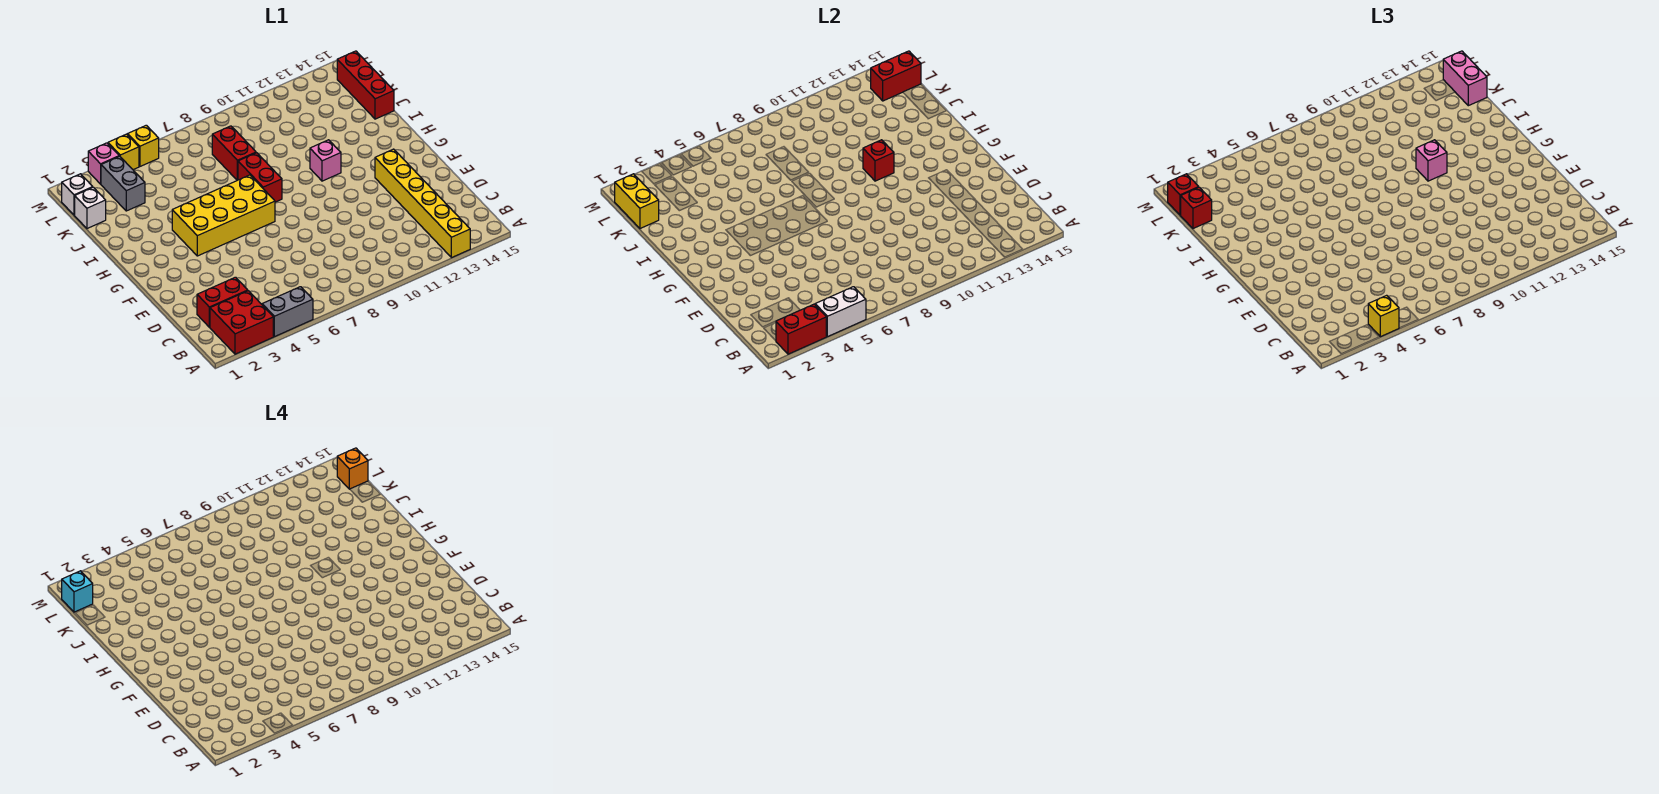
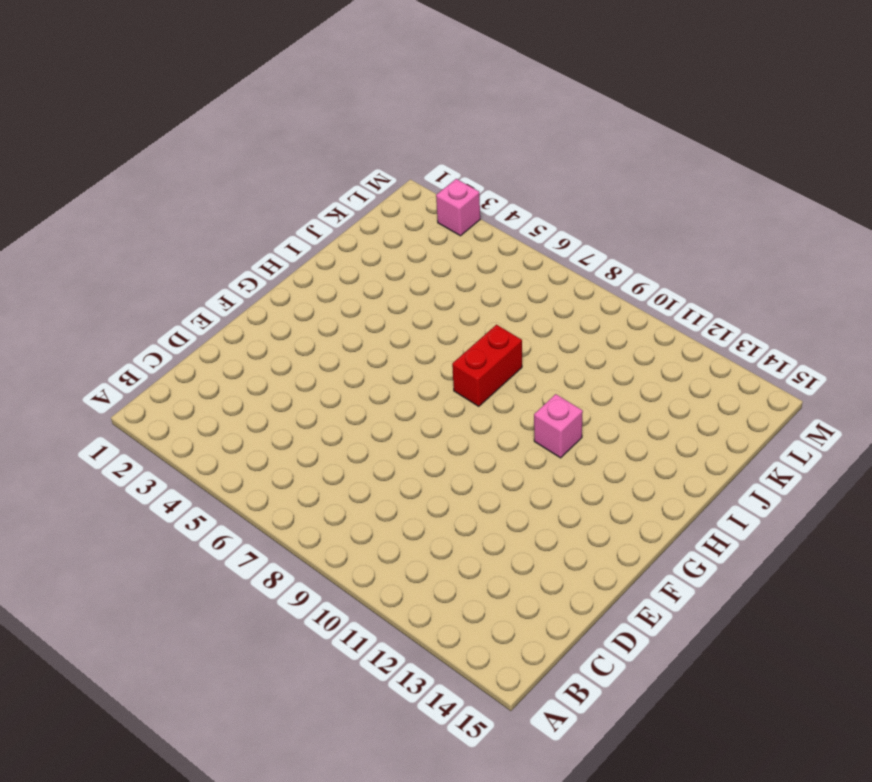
none -> red brick A2:B3 level 1
none -> grey brick A4:A5 level 1
none -> yellow brick A13:F13 level 1

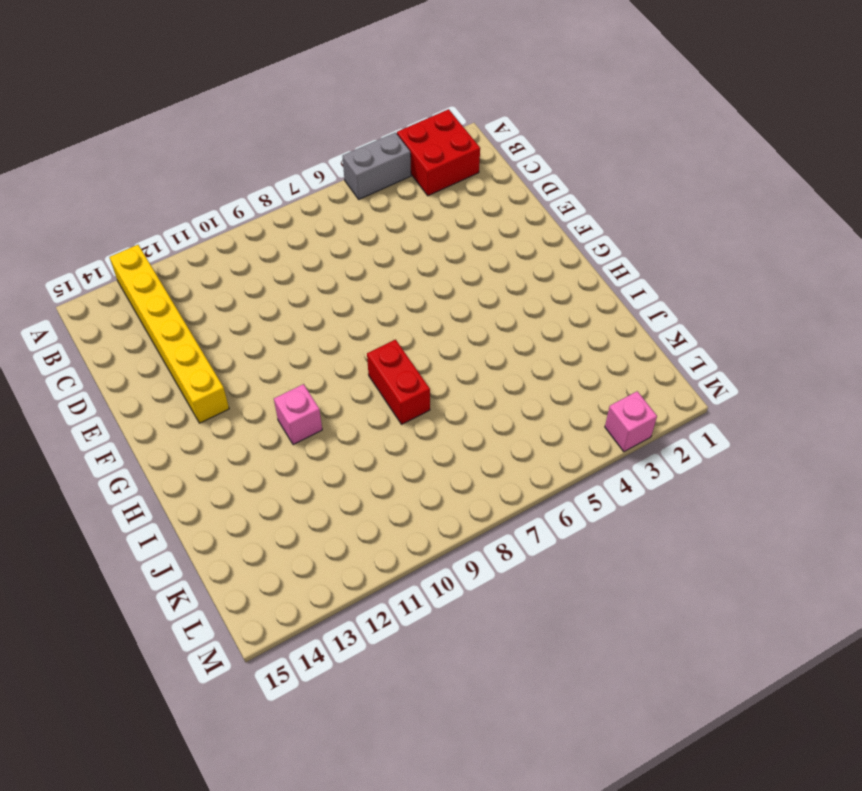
none -> red brick C2:C3 level 1
none -> yellow brick G4:H7 level 1
none -> red brick J8:K8 level 1

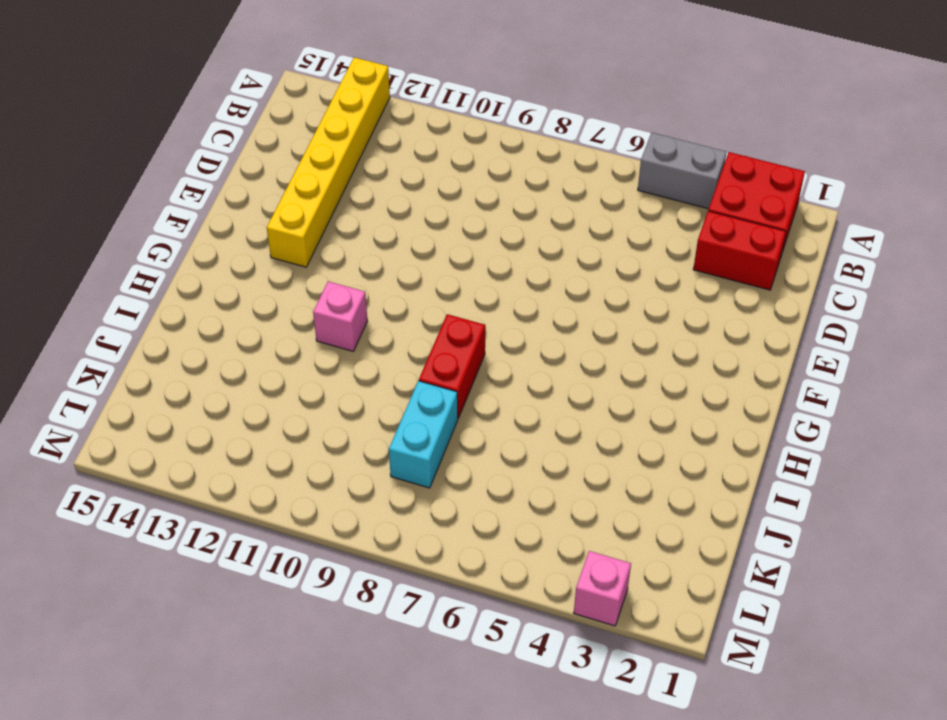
cyan brick J8:K8 level 1 -> red brick J8:K8 level 1
none -> yellow brick G4:H7 level 1
none -> red brick J15:L15 level 1
none -> white brick K1 level 1

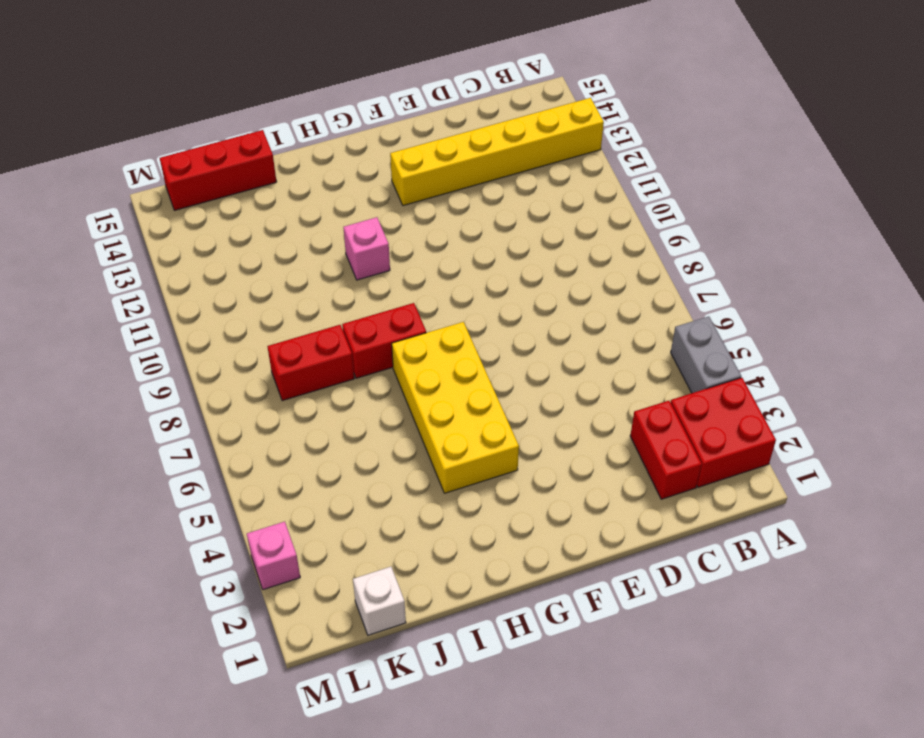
none -> grey brick K3:L3 level 1
none -> white brick L1 level 1
none -> yellow brick M4 level 1

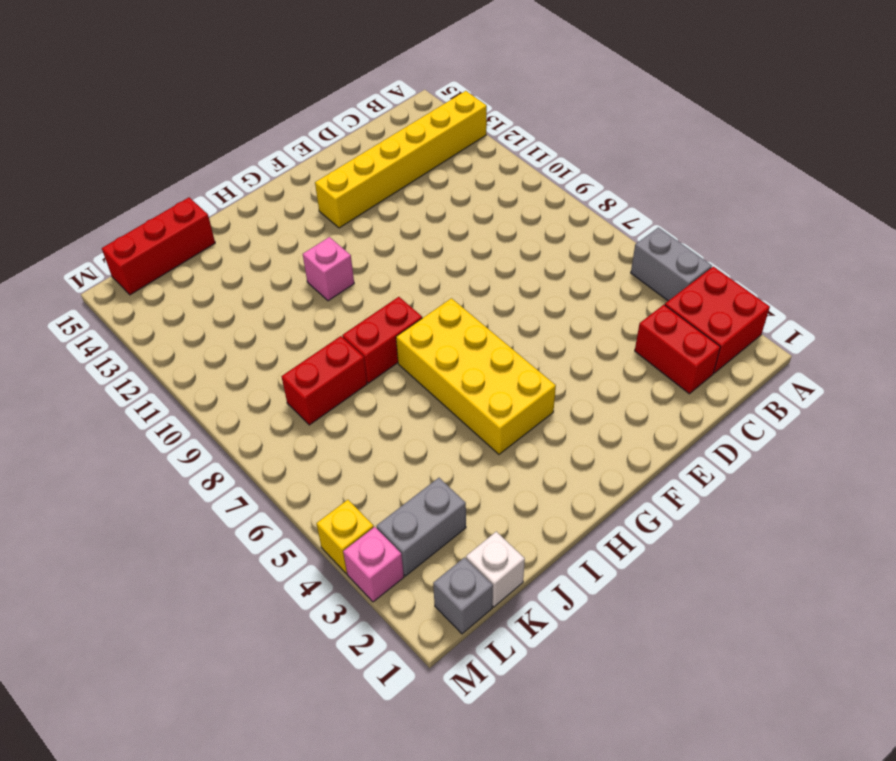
grey brick L1 level 1 -> white brick L1 level 1
none -> yellow brick M5 level 1
none -> red brick A2:A3 level 2
none -> white brick A4:A5 level 2

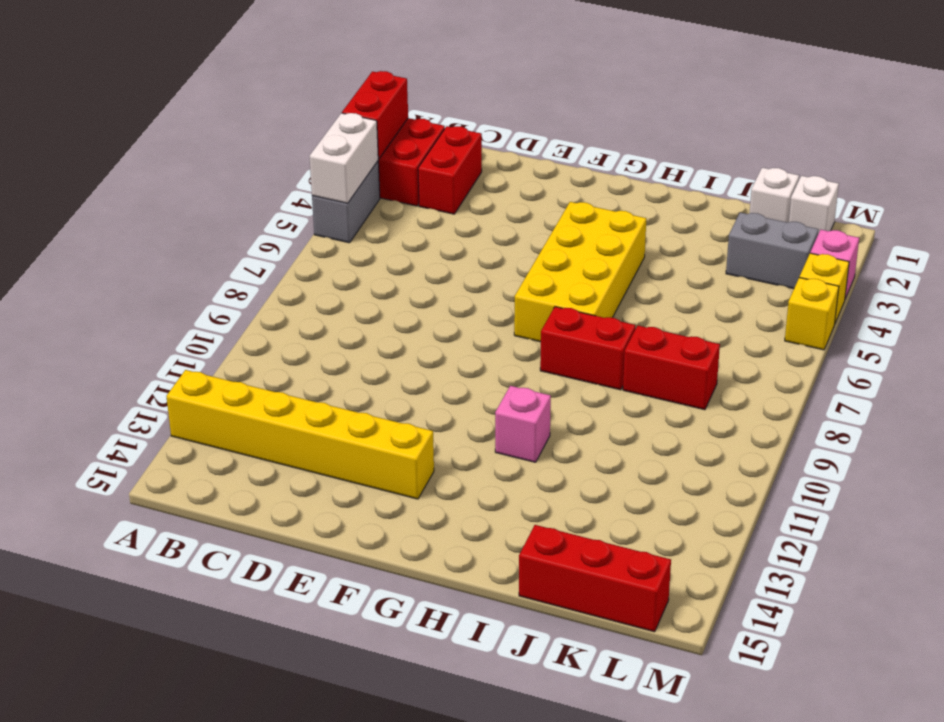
none -> red brick H11 level 2
none -> yellow brick K1:L1 level 2
none -> red brick L14:L15 level 2

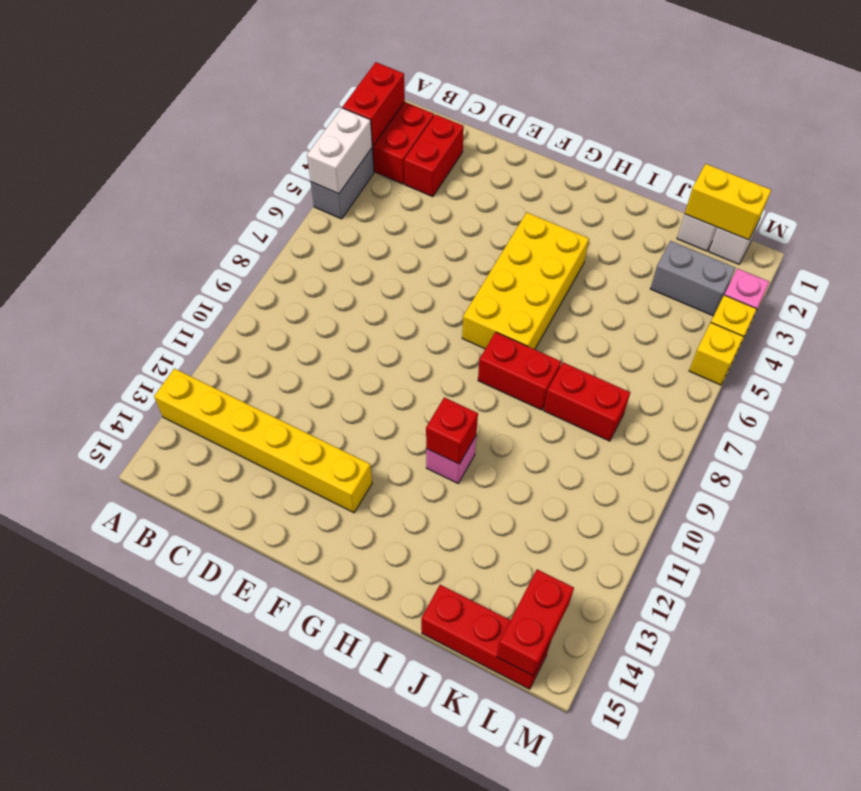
none -> yellow brick A4 level 3
none -> pink brick H11 level 3
none -> red brick K1 level 3

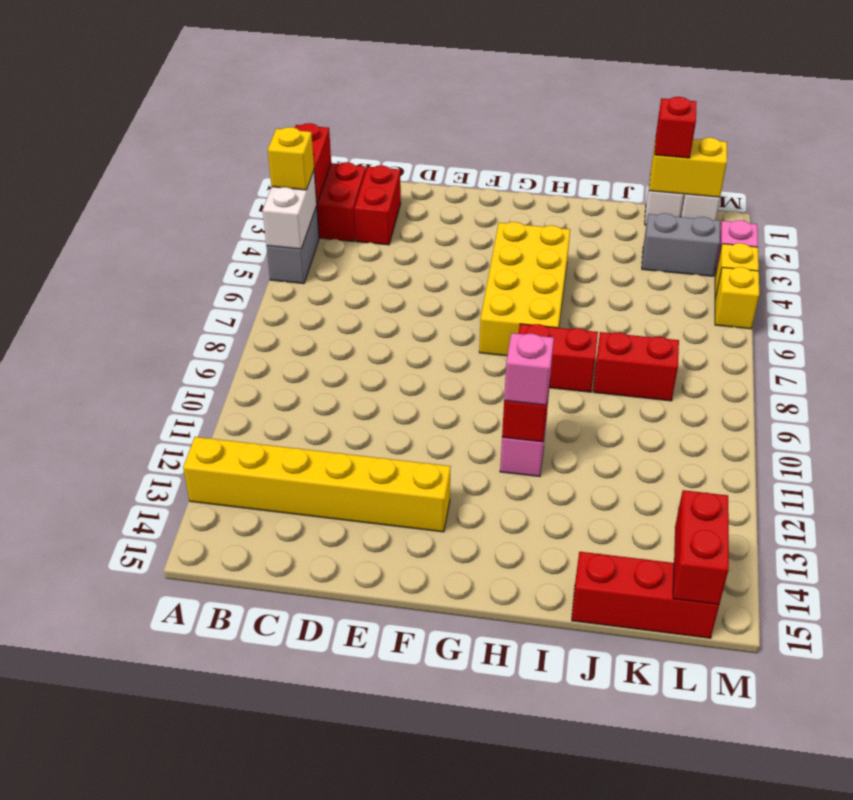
none -> pink brick K15:L15 level 3
none -> red brick L1 level 3
none -> cyan brick L1 level 4

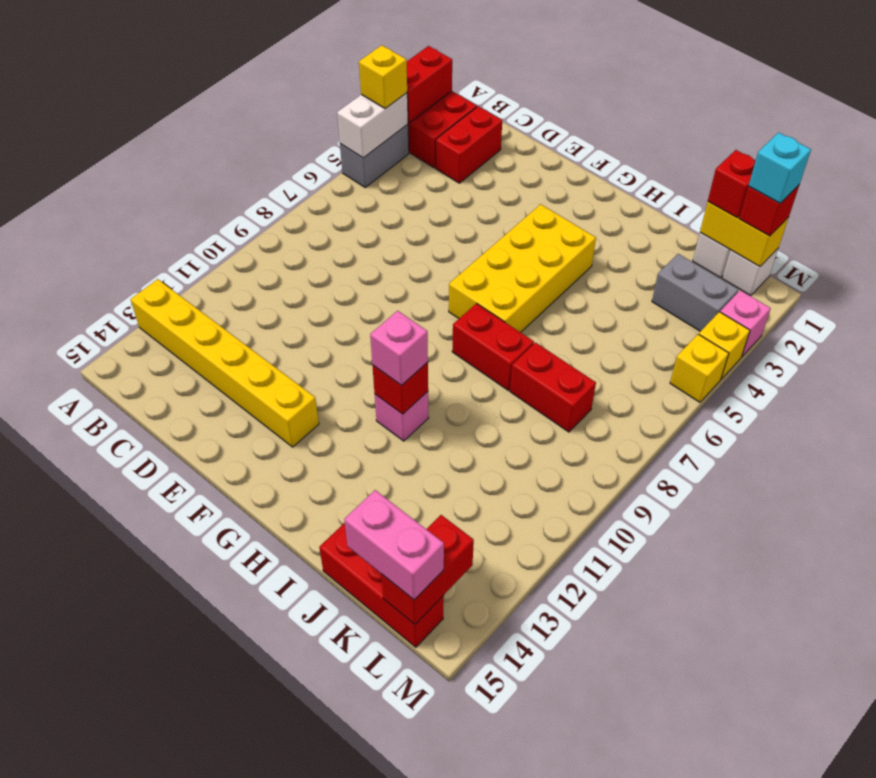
none -> orange brick L15 level 4

